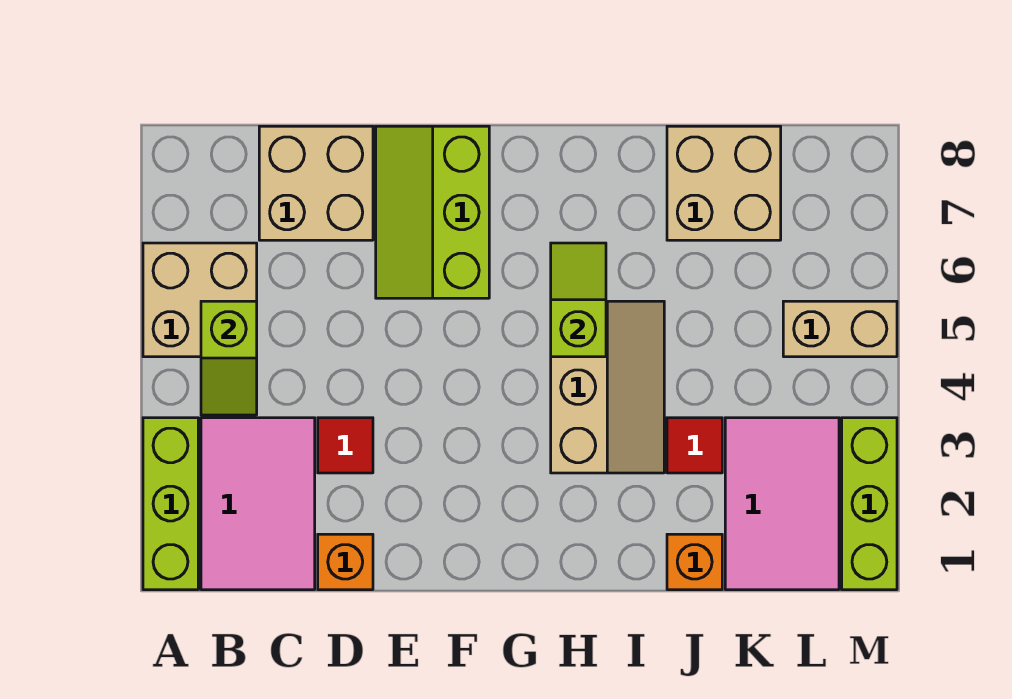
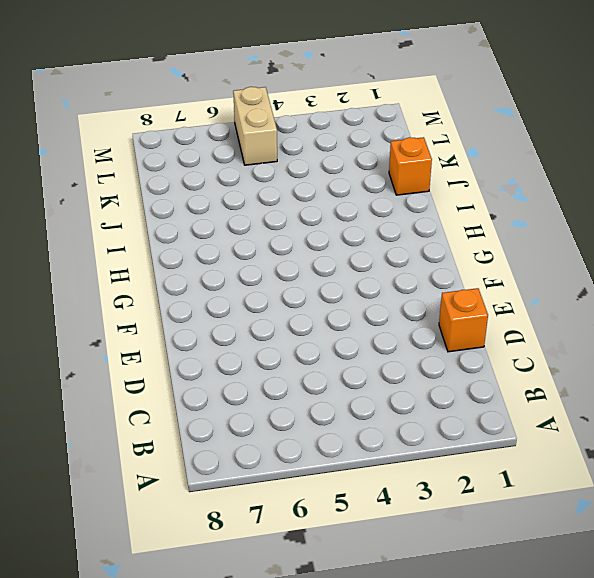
none -> lime brick A1:A3 level 1
none -> tan brick A5:B6 level 1
none -> pink tile B1:C3 level 1

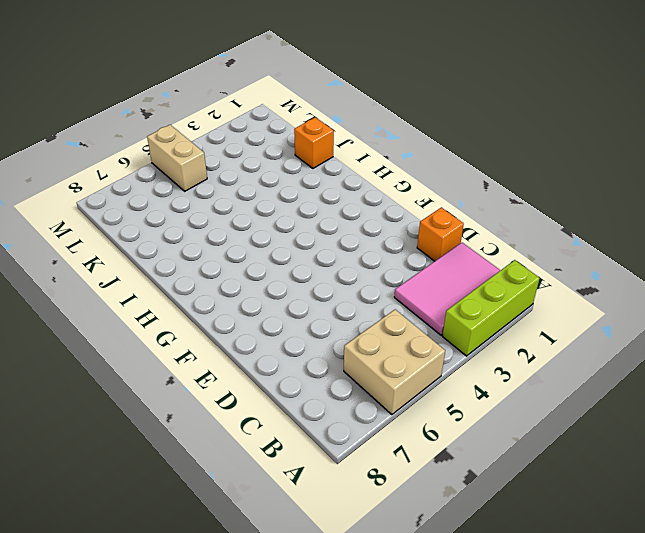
none -> tan brick C7:D8 level 1
none -> red tile D3 level 1
none -> lime slope E6:F8 level 1 top F

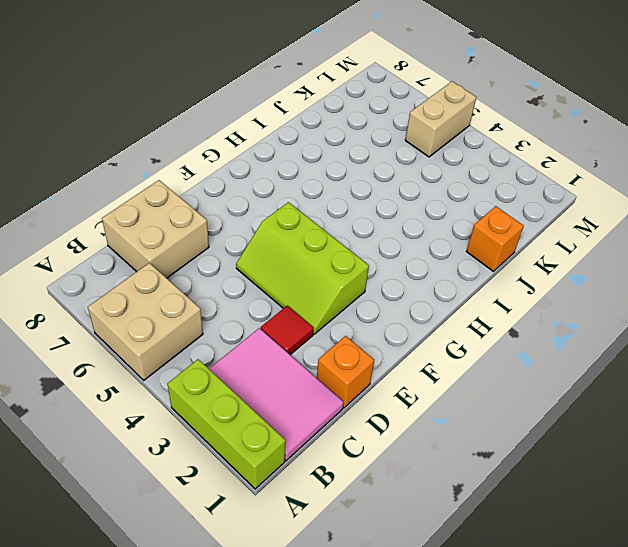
lime slope E3:F5 level 1 top F -> lime slope E6:F8 level 1 top F
none -> tan slope H3:I5 level 1 top H
none -> red tile J3 level 1
none -> tan brick J7:K8 level 1

